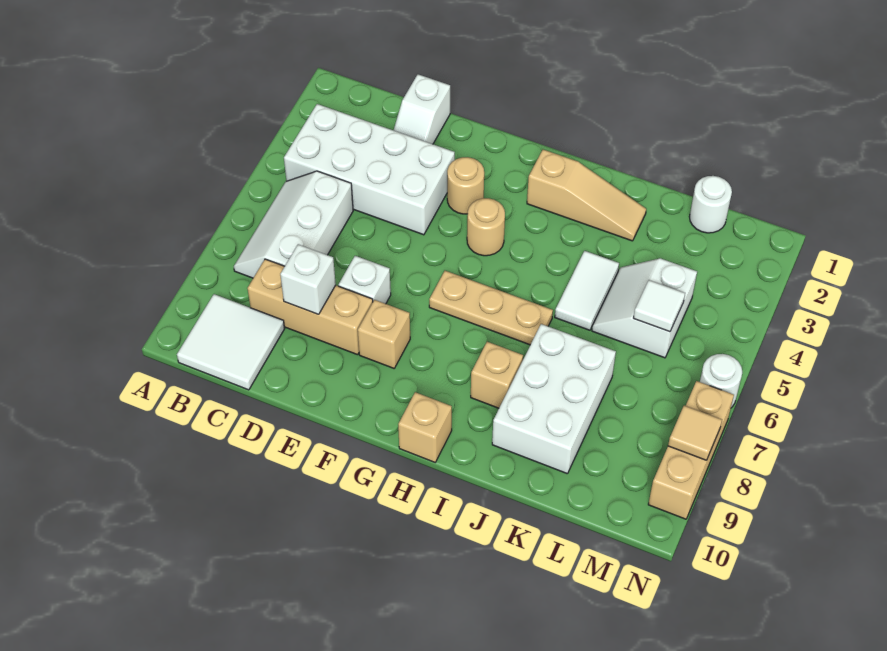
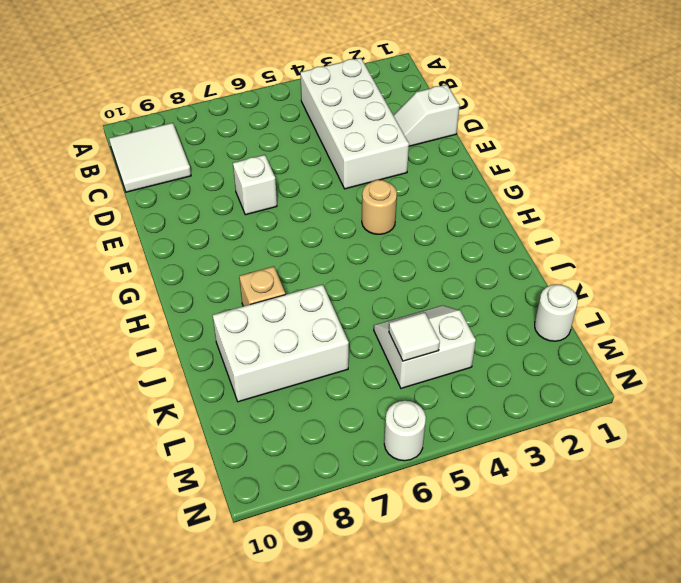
none -> white slope B5:C7 level 1 top C
none -> tan brick C8:E8 level 1
none -> tan round brick F3 level 1

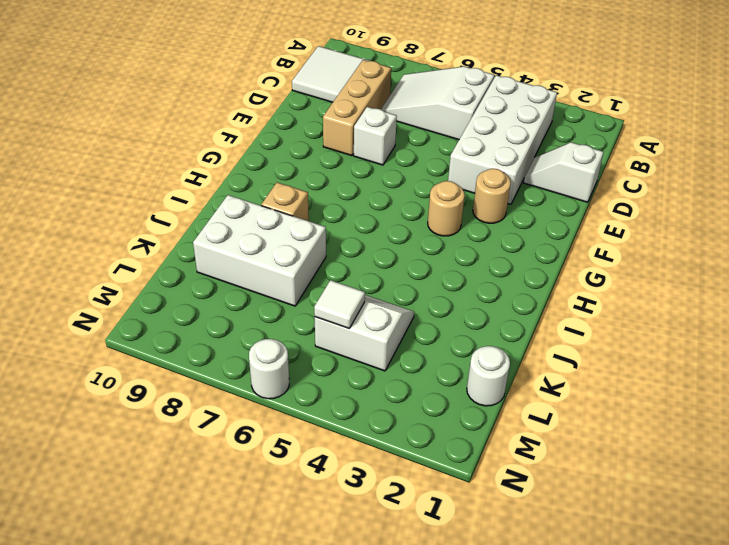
white slope B5:C7 level 1 top 5 -> white slope B5:C7 level 1 top C
none -> tan brick F8 level 1
none -> tan plate G6:I6 level 1
none -> tan slope H2:J2 level 1 top H

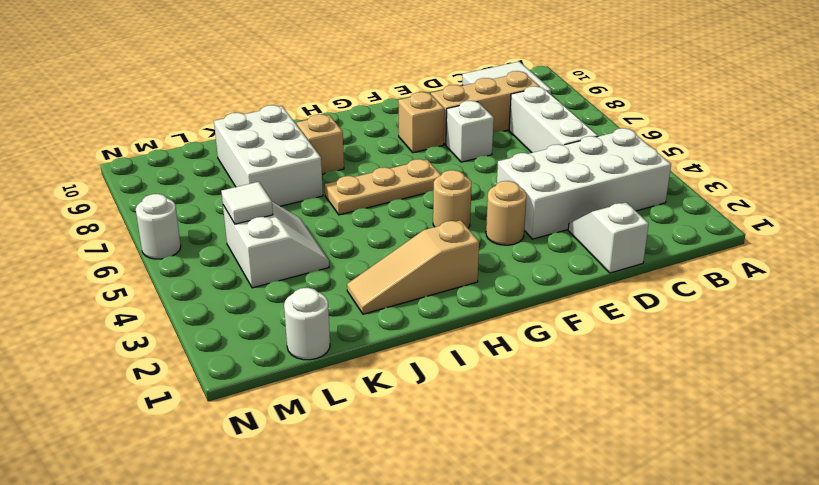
none -> tan brick H10 level 1
none -> white tile J4:J5 level 1
none -> tan brick N7:N9 level 1

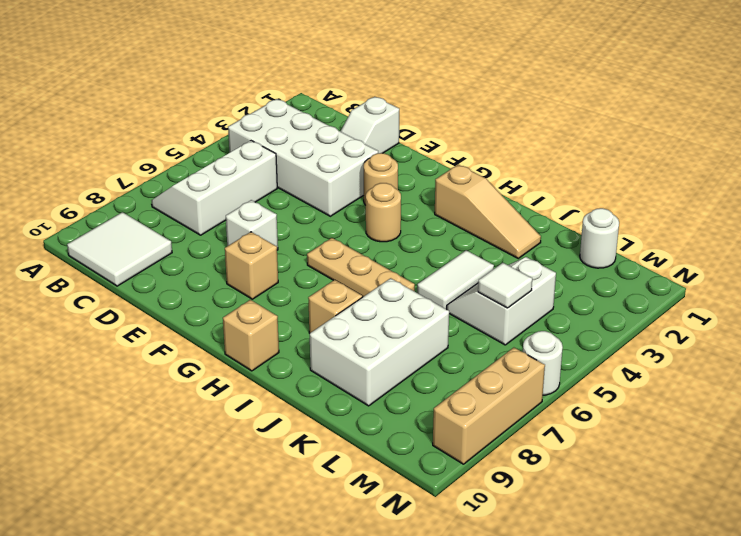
none -> tan brick C8:E8 level 1
none -> white brick D8 level 2
none -> tan tile N8 level 2

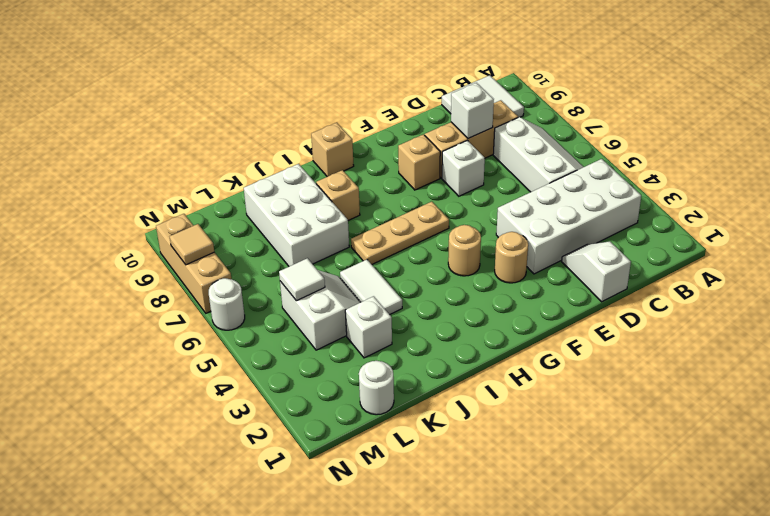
white brick K3 level 1 -> none
none -> tan slope H2:J2 level 1 top H

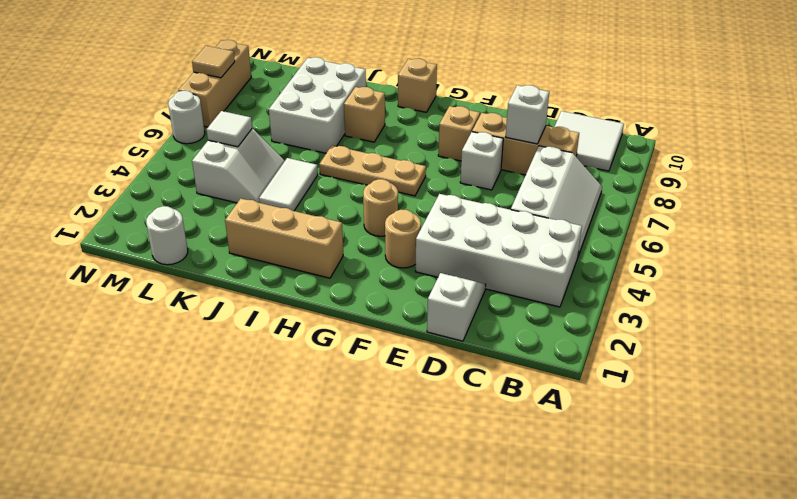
tan brick H2:J2 level 1 -> tan slope H2:J2 level 1 top H

